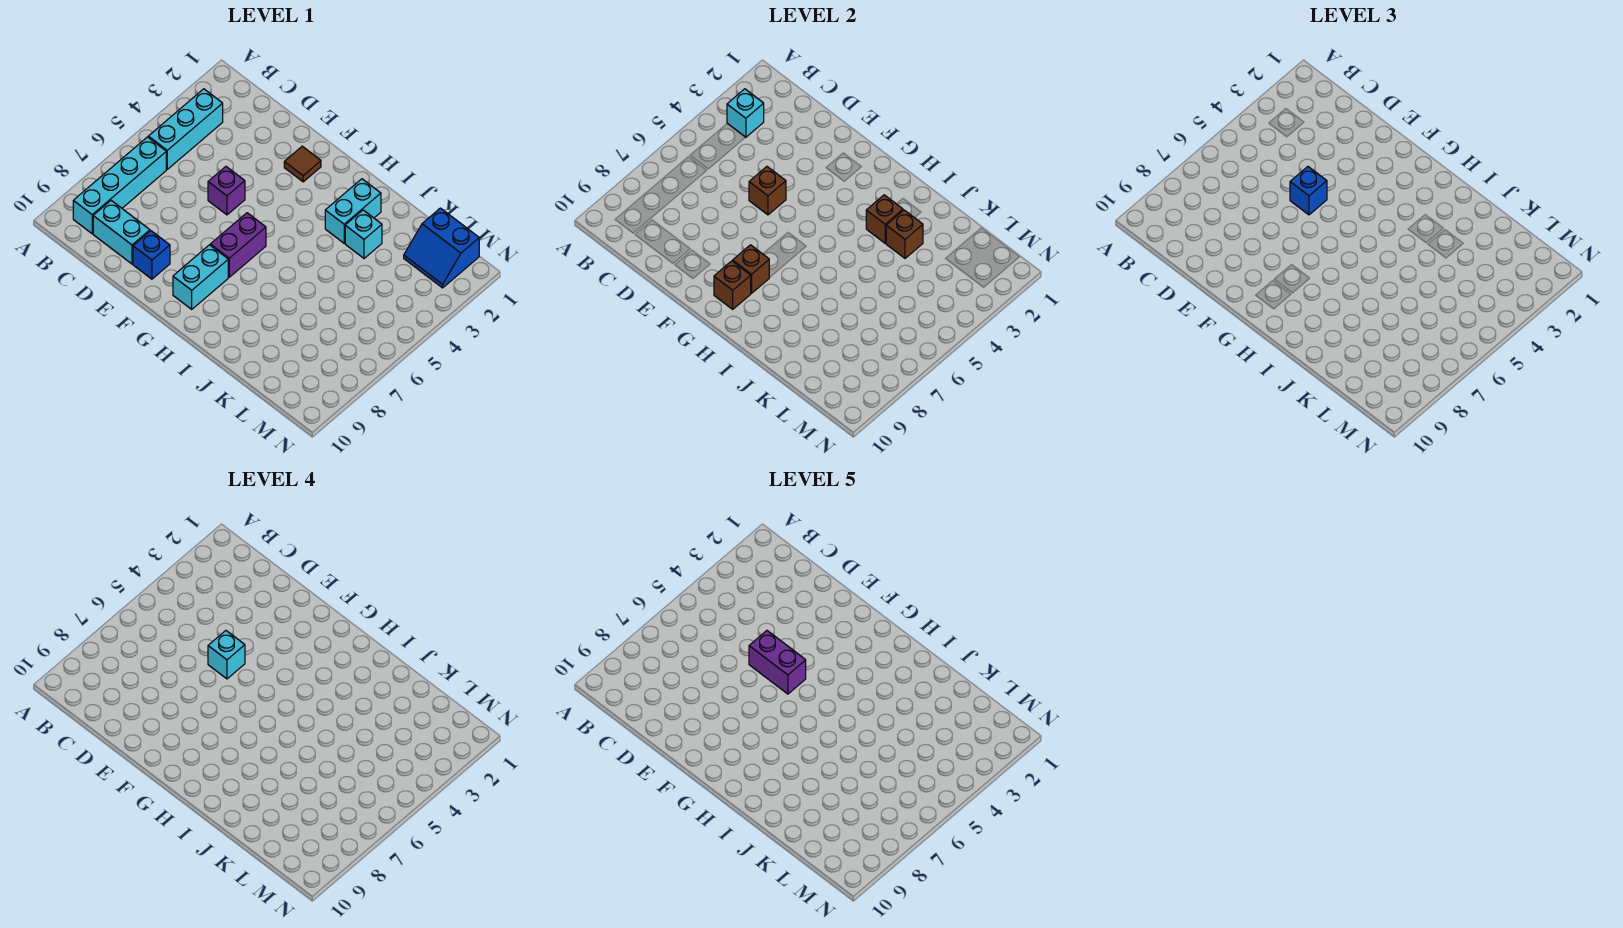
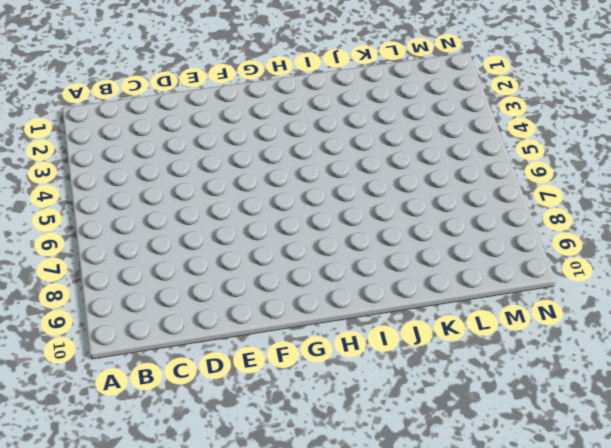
none -> cyan brick B3:B5 level 1
none -> cyan brick B6:B9 level 1
none -> cyan brick C9:D9 level 1

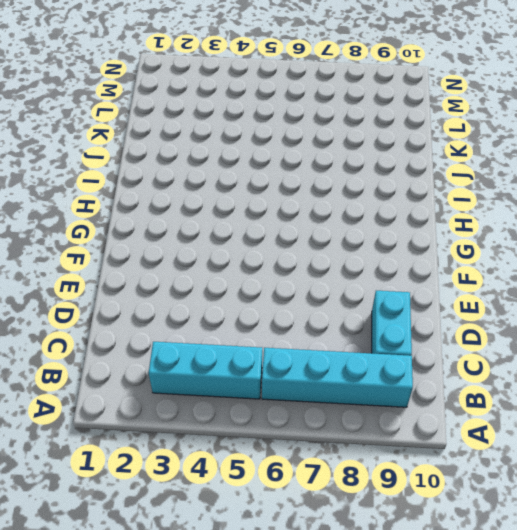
none -> purple brick E5 level 1
none -> blue brick E9 level 1
none -> brown tile F2 level 1

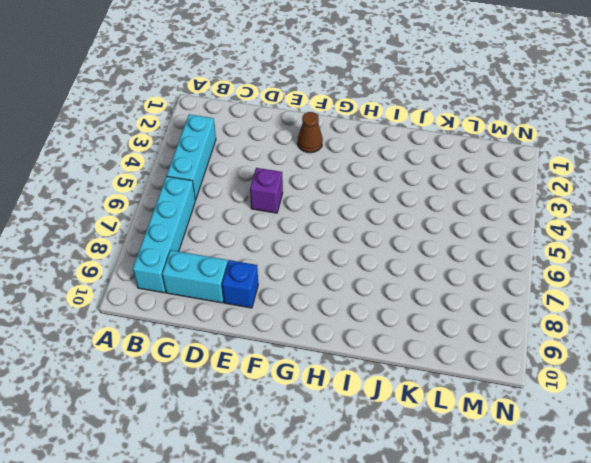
brown cone F2 level 1 -> brown tile F2 level 1
none -> purple brick G6:G7 level 1
none -> cyan brick G8:G9 level 1
none -> cyan brick I2:I3 level 1

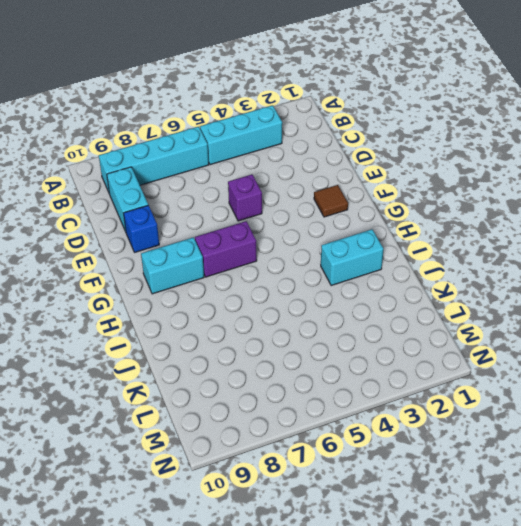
none -> cyan brick J3 level 1
none -> blue slope L1:M2 level 1 top 1
none -> cyan brick B3 level 2

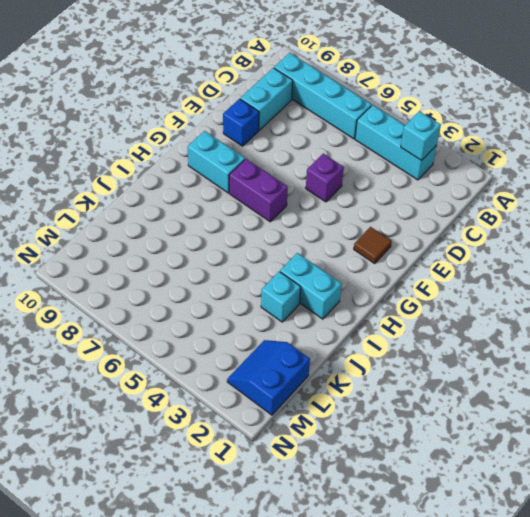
none -> brown brick E5 level 2
none -> brown brick G8 level 2
none -> brown brick G9 level 2

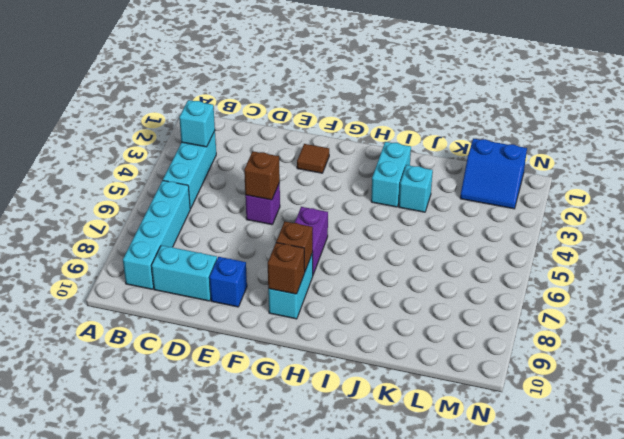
none -> brown brick I3 level 2
none -> brown brick J3 level 2
none -> blue brick E5 level 3

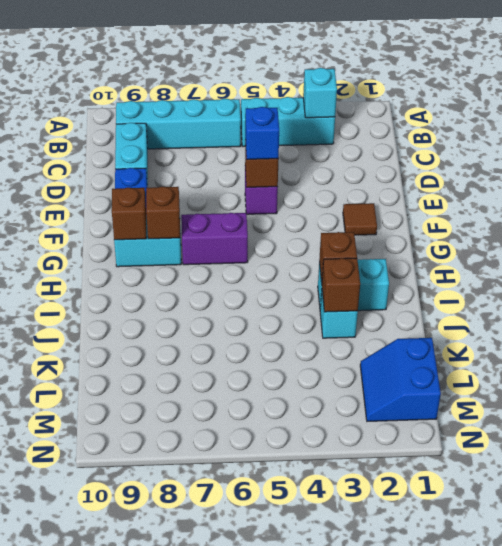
none -> cyan brick E5 level 4
none -> purple brick E5:F5 level 5

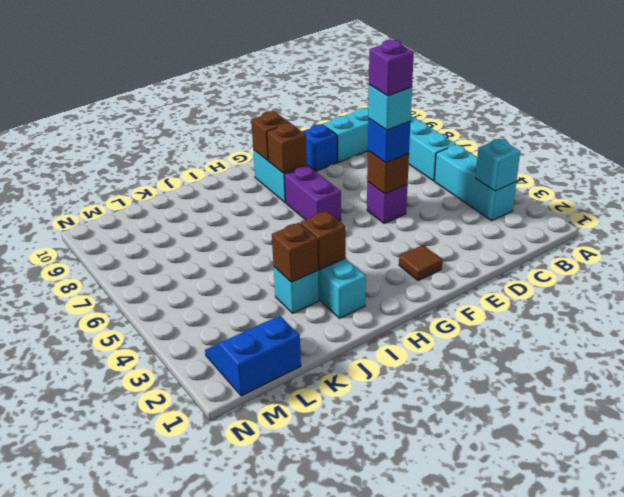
purple brick E5 level 5 -> purple brick E5:F5 level 5

